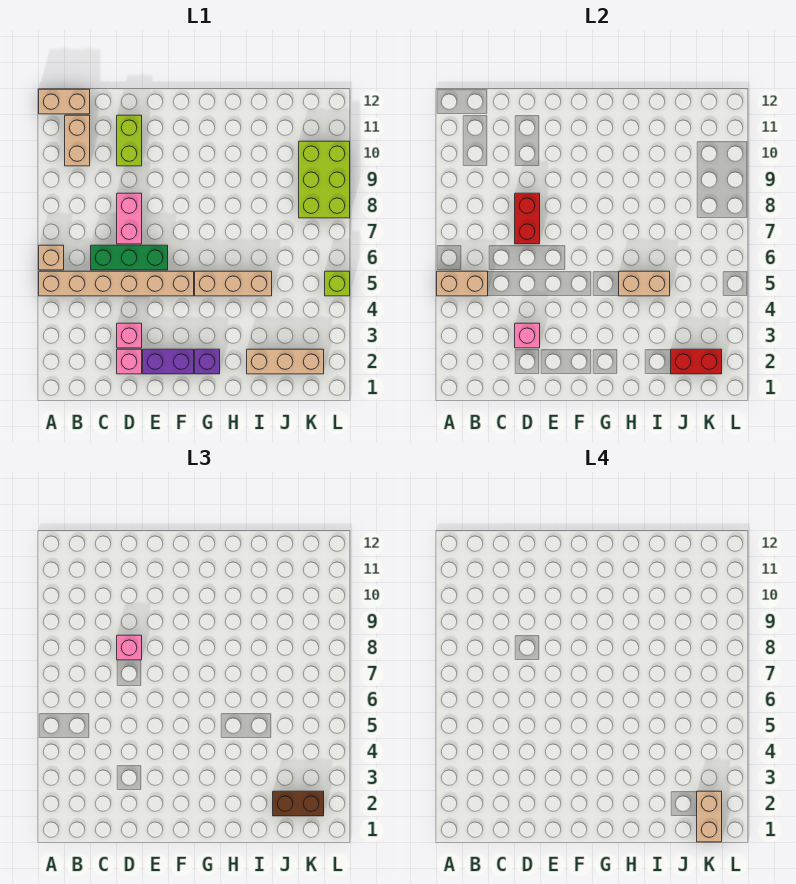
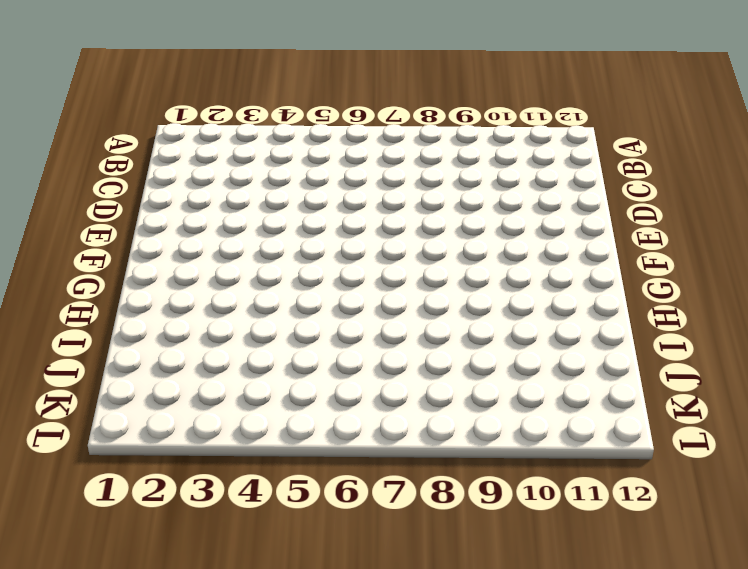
none -> tan brick A5:F5 level 1
none -> tan brick A6 level 1
none -> tan brick A12:B12 level 1

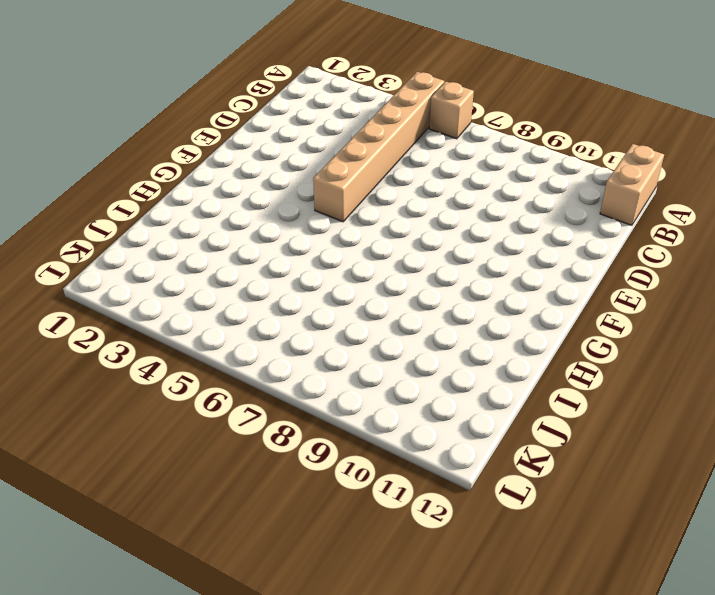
none -> tan brick B10:B11 level 1
none -> green brick C6:E6 level 1
none -> pink brick D2 level 1

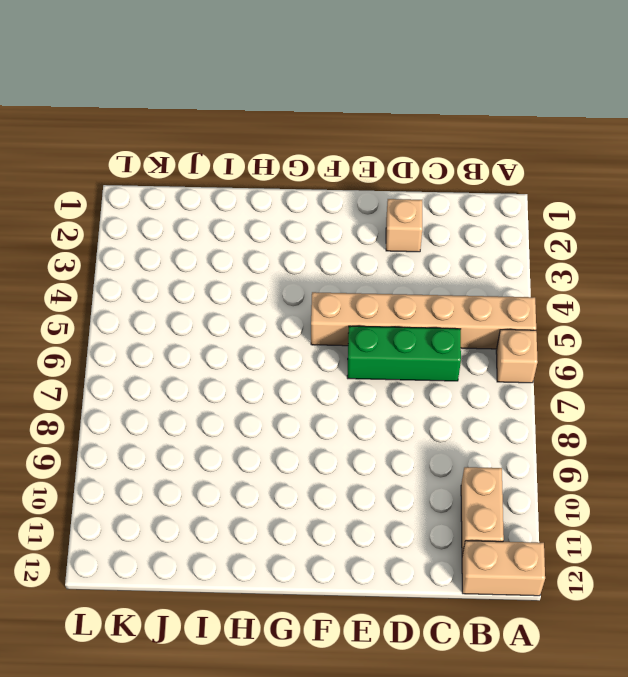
tan brick D2 level 1 -> pink brick D2 level 1
none -> pink brick D3 level 1
none -> pink brick D7:D8 level 1
none -> lime brick D10:D11 level 1

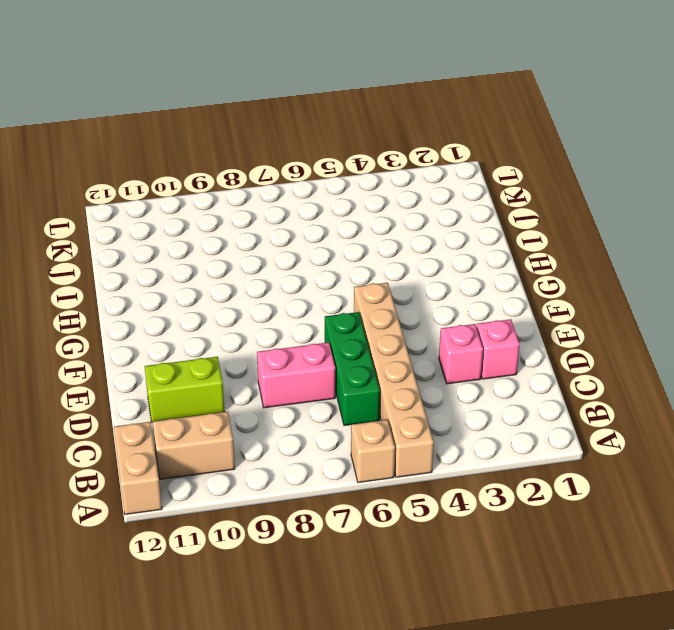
none -> purple brick E2:F2 level 1
none -> purple brick G2 level 1
none -> tan brick G5:I5 level 1

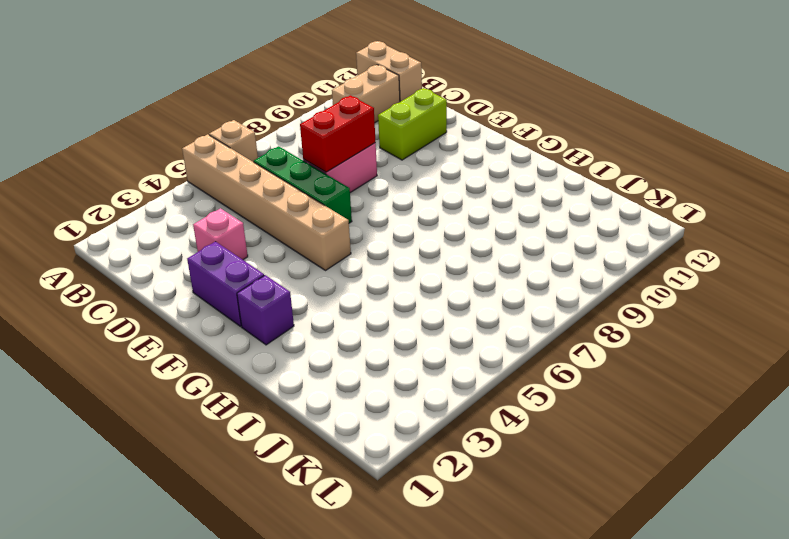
none -> pink brick D2 level 1
none -> tan brick G5:I5 level 1
none -> tan brick I2:K2 level 1

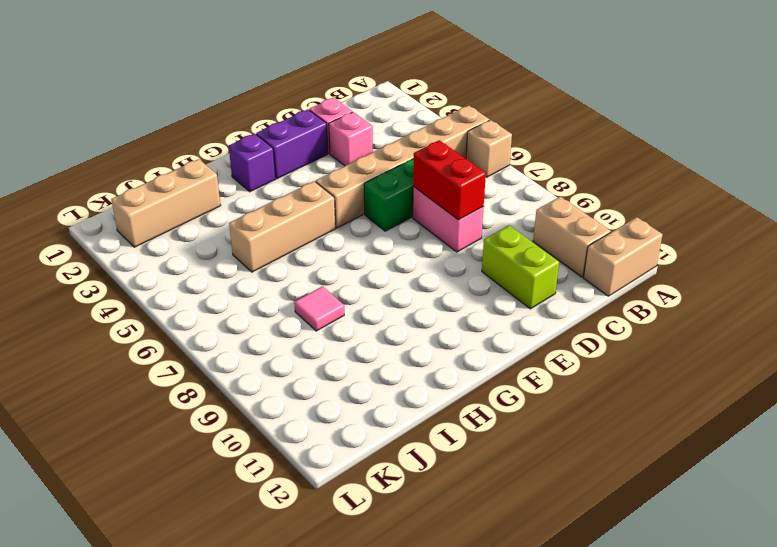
pink tile I8 level 1 -> none
none -> lime brick K8:L10 level 1
none -> lime brick L5 level 1
none -> tan brick A5:B5 level 2

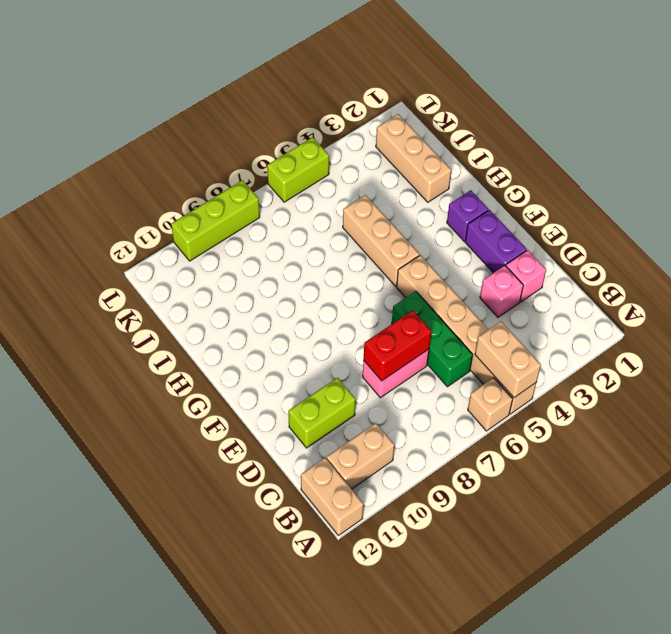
lime brick L5:L6 level 1 -> lime brick L5 level 1
lime brick L8:L10 level 1 -> lime brick K8:L10 level 1
none -> pink brick D3 level 2
none -> tan brick H5:I5 level 2
none -> red brick J2:K2 level 2

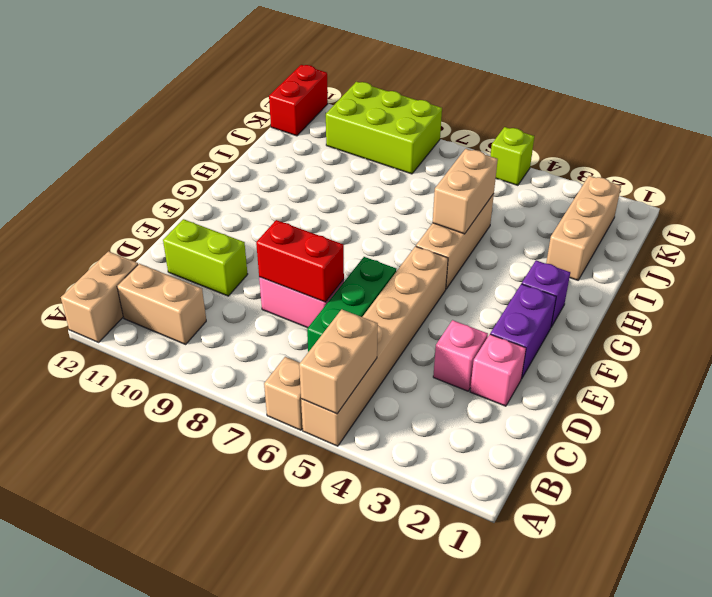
red brick K12:L12 level 1 -> red brick J2:K2 level 2
none -> pink brick D3 level 2
none -> pink brick D8 level 3
none -> brown brick J2:K2 level 3

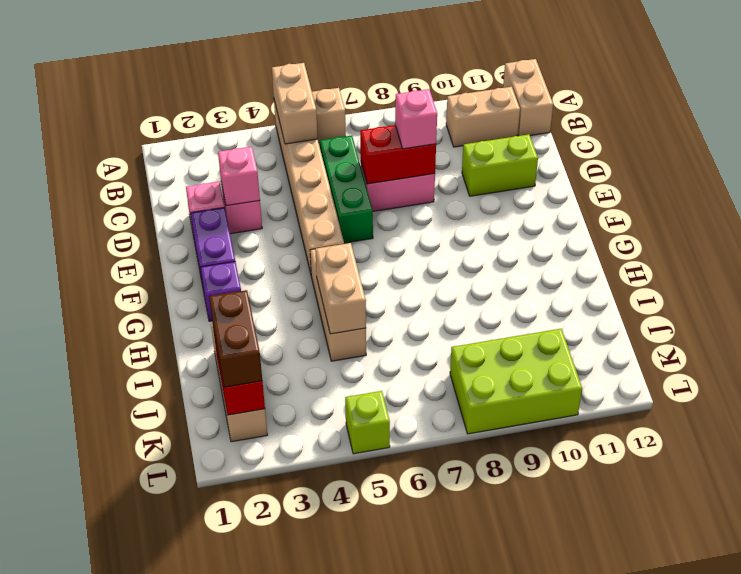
none -> tan brick K1:K2 level 4

